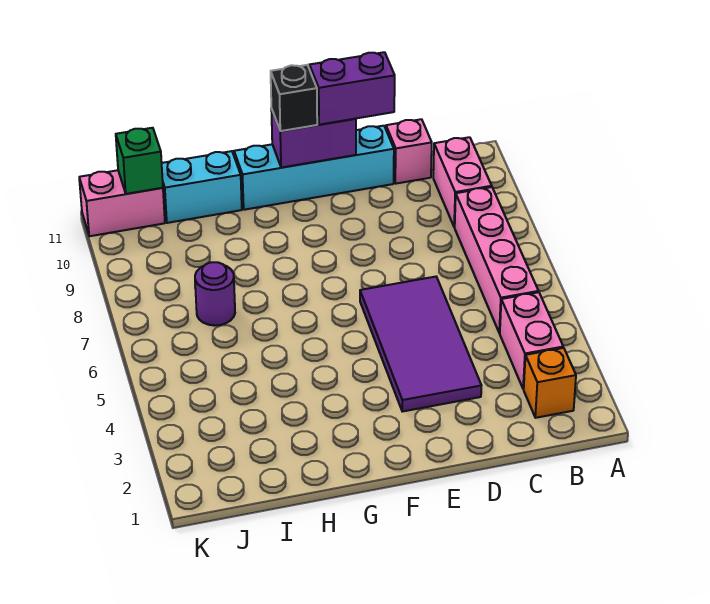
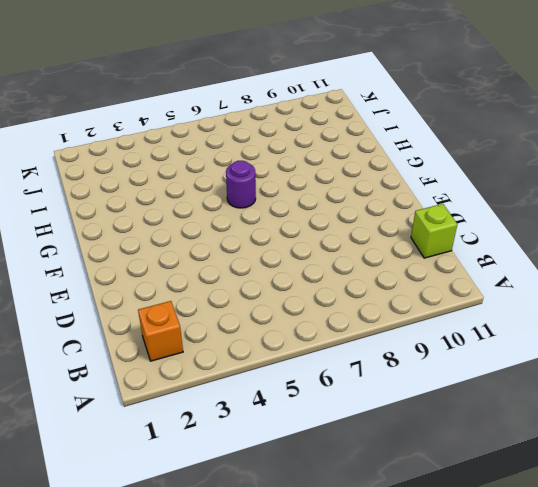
lime brick C11 level 1 -> pink brick C11 level 1
purple round brick G6 level 1 -> purple round brick I7 level 1
none -> pink brick B3:B4 level 1
none -> pink brick B5:B8 level 1
none -> pink brick B9:B10 level 1

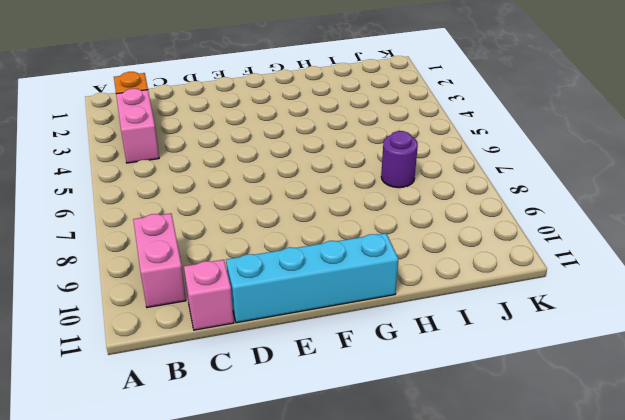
none -> pink brick B5:B8 level 1
none -> purple tile D3:E6 level 1
none -> cyan brick H11:I11 level 1

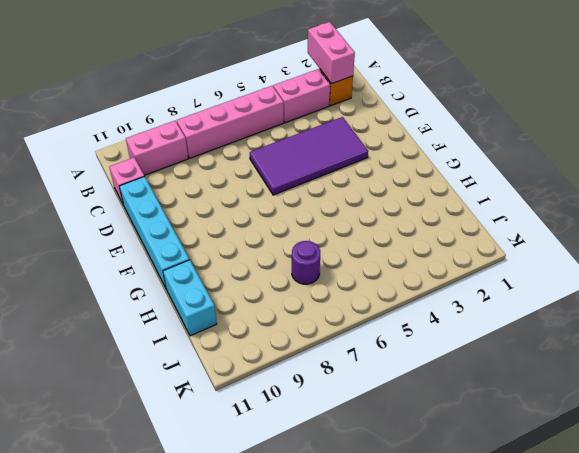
pink brick A2:B2 level 2 -> pink brick J11:K11 level 1
none -> purple brick E11:F11 level 2
none -> green brick J11 level 2
none -> purple brick D11:E11 level 3

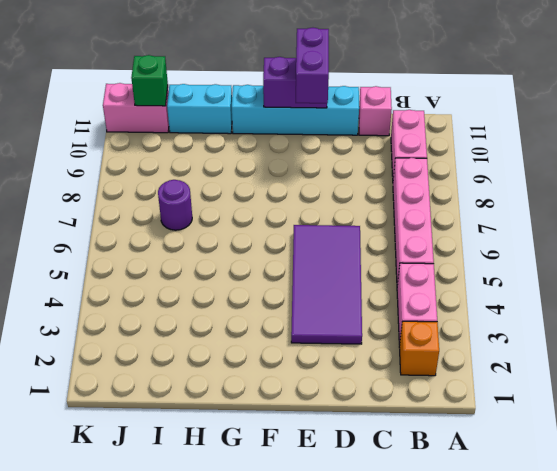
purple brick E10:E11 level 3 -> purple brick D11:E11 level 3
none -> black brick F11 level 3

